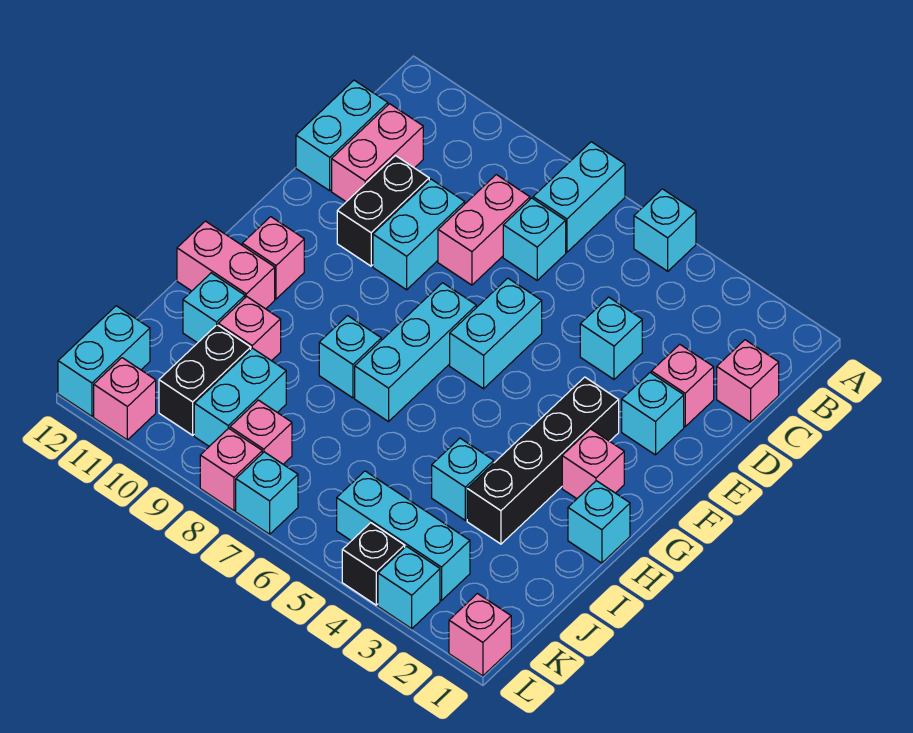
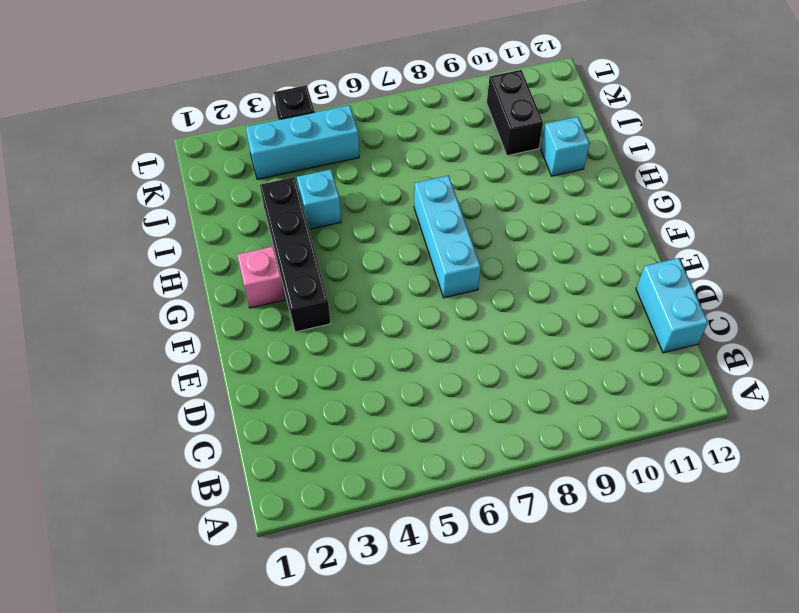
none -> cyan brick A5 level 1
none -> cyan brick A7:B7 level 1
none -> pink brick C1 level 1
none -> cyan brick C7 level 1

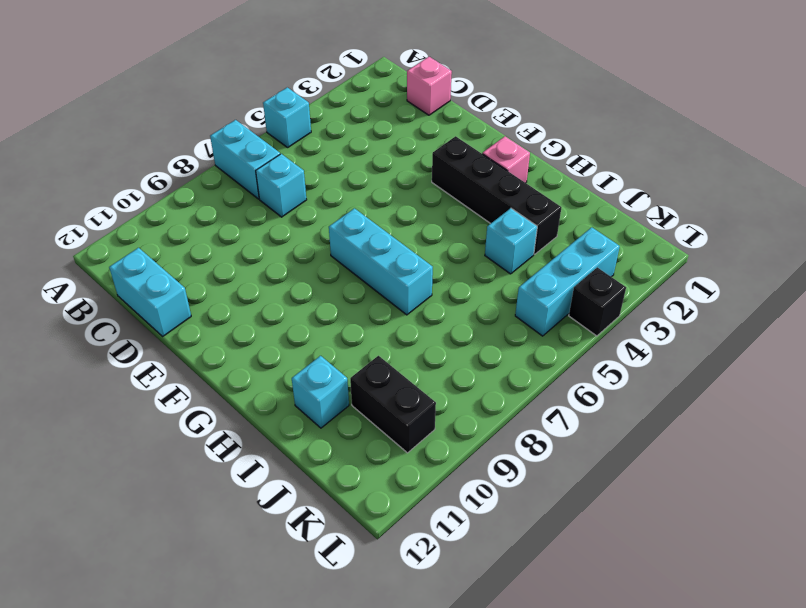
none -> pink brick C8:D8 level 1
none -> pink brick C11:D11 level 1
none -> pink brick D2 level 1
none -> cyan brick D4 level 1

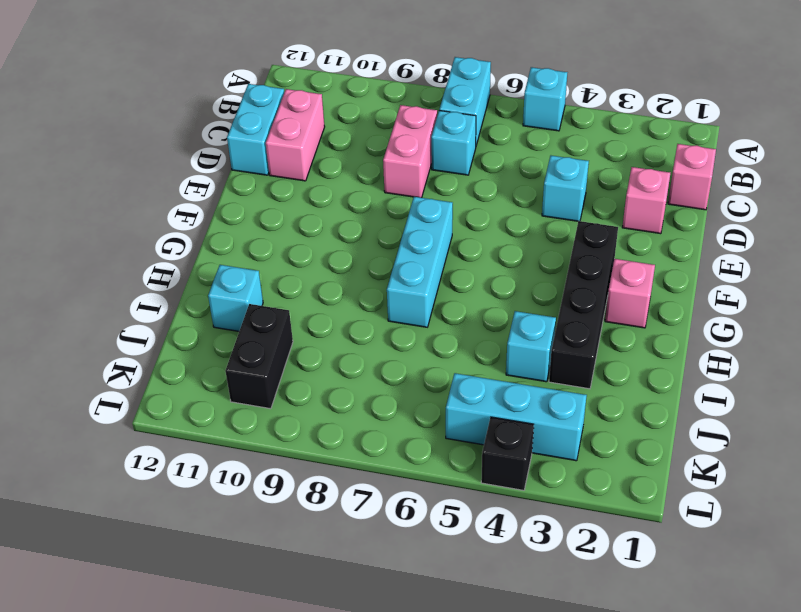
none -> cyan brick D9:E9 level 1
none -> black brick D10:E10 level 1
none -> cyan brick E2 level 1
none -> cyan brick E6:F6 level 1

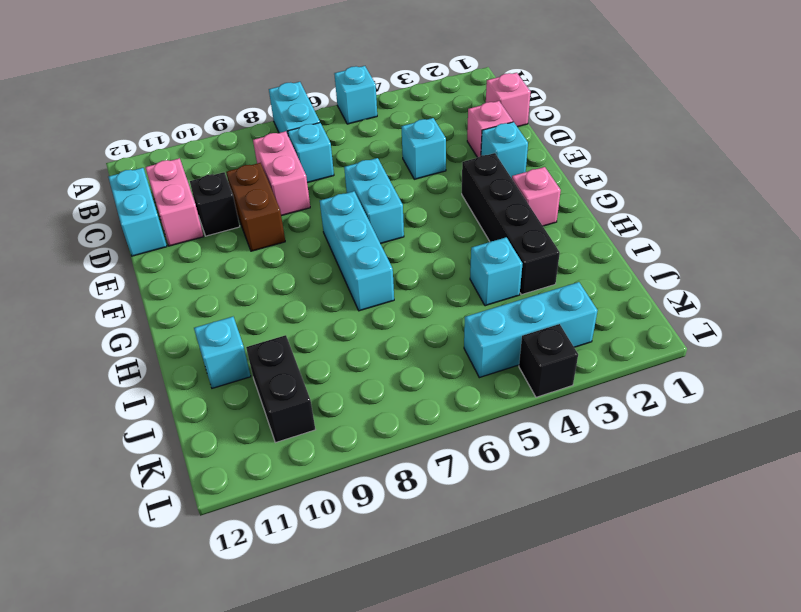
brown brick D9:E9 level 1 -> cyan brick D9:E9 level 1
black brick D10 level 1 -> black brick D10:E10 level 1
none -> pink brick G11 level 1
none -> cyan brick H1 level 1
none -> cyan brick H8 level 1
none -> pink brick H11:H12 level 1

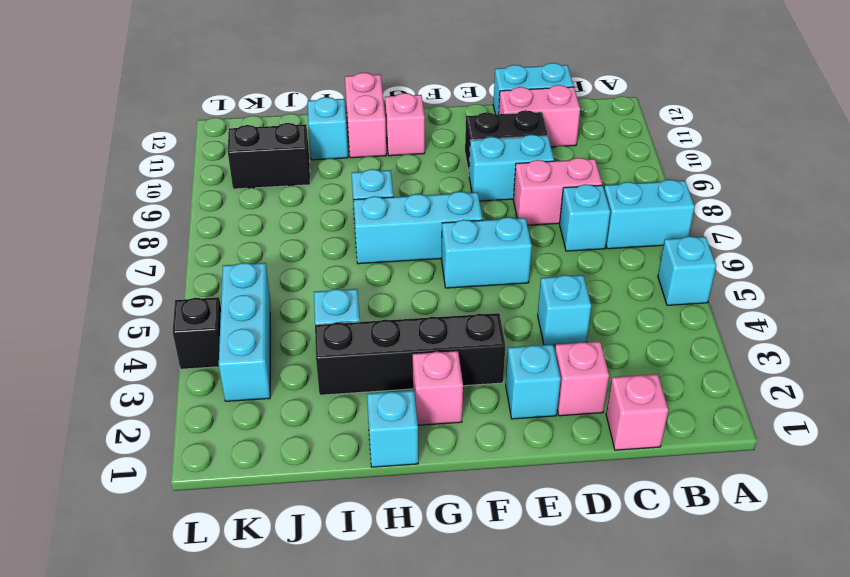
none -> pink brick I10 level 1
none -> cyan brick J9:K9 level 1
none -> pink brick K8 level 1
none -> cyan brick K12:L12 level 1

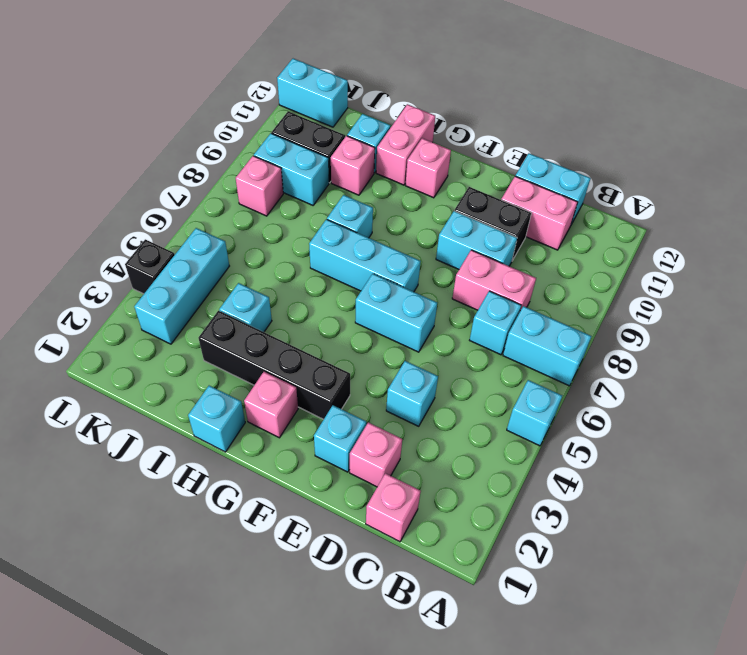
none -> pink brick L1 level 1
none -> cyan brick L3 level 1
none -> cyan brick L7 level 1
none -> pink brick L8 level 1

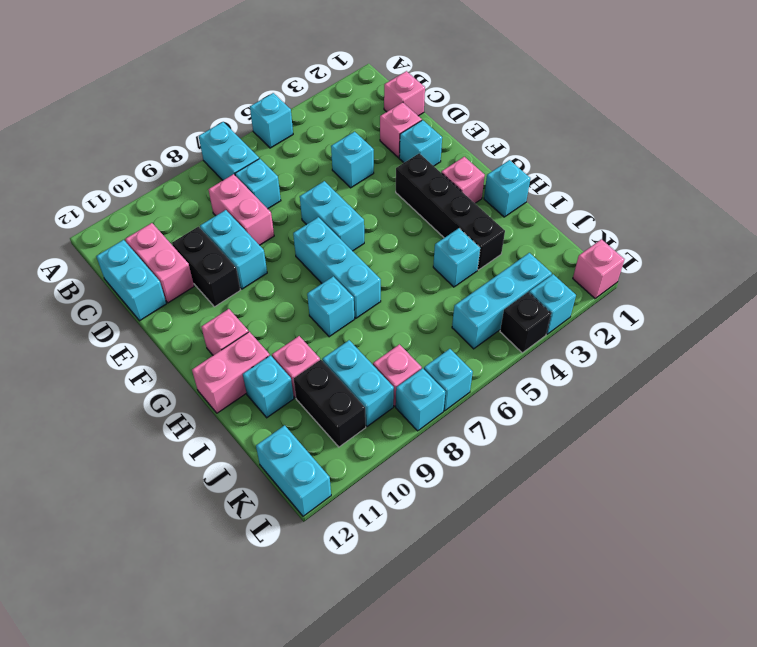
cyan brick L8 level 1 -> pink brick L8 level 1
none -> pink brick L11 level 1

